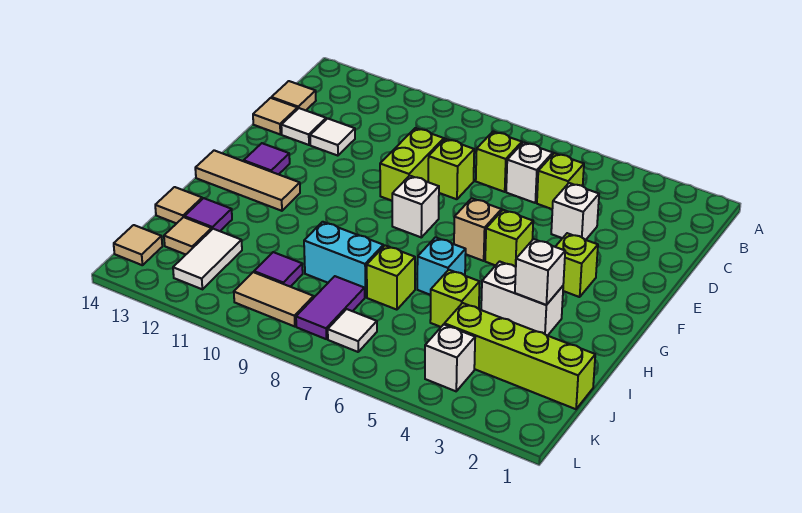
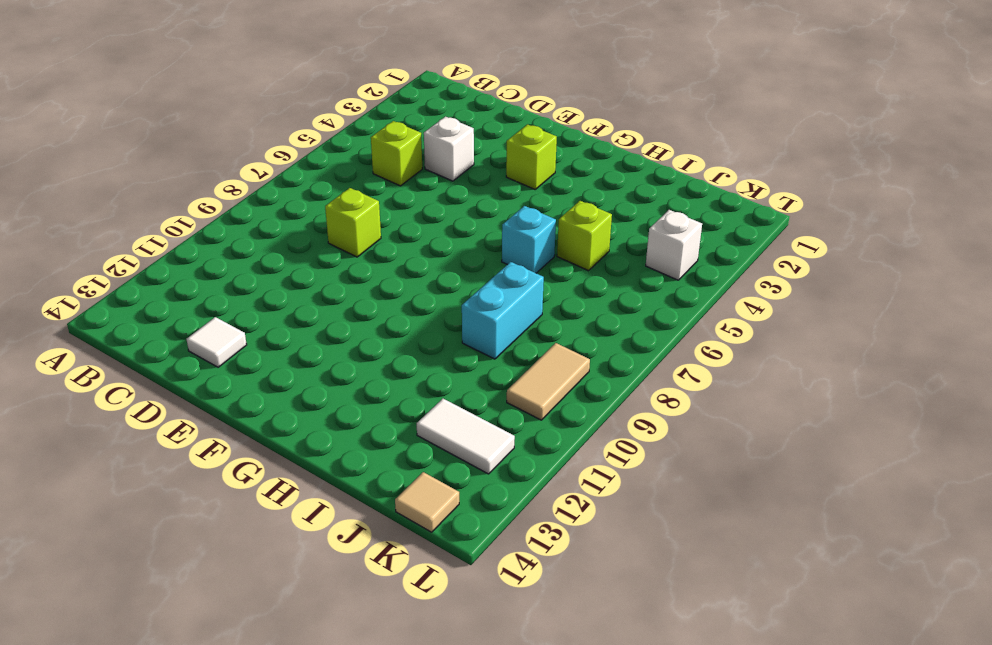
none -> white brick C6 level 1
none -> lime brick C7 level 1
none -> tan tile C14 level 1
none -> lime brick D9:E9 level 1

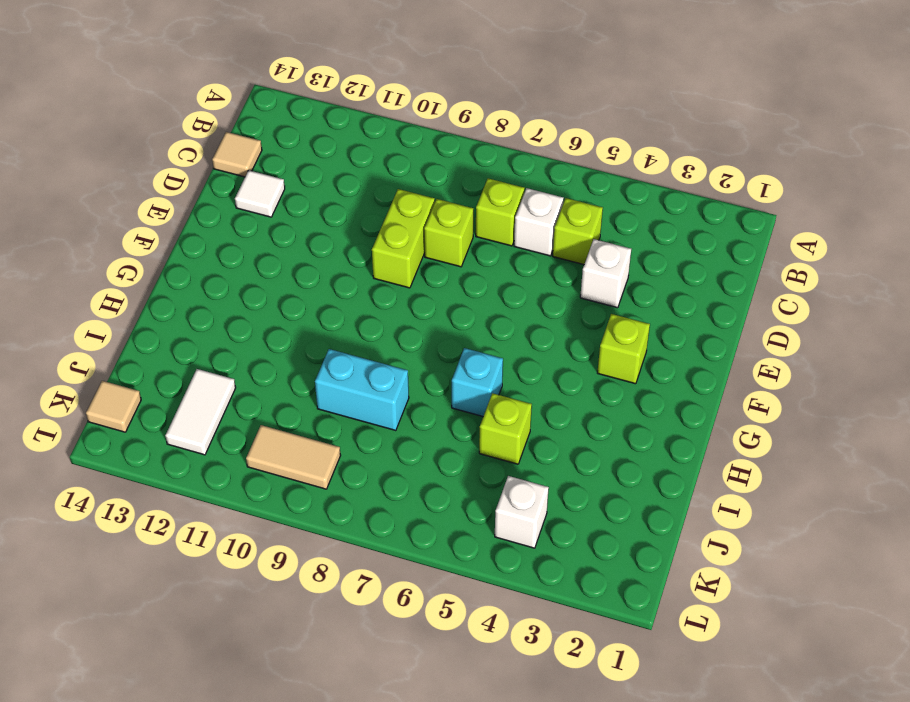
none -> white tile D12 level 1
none -> tan tile D14 level 1
none -> lime brick F5 level 1
none -> tan brick F6 level 1

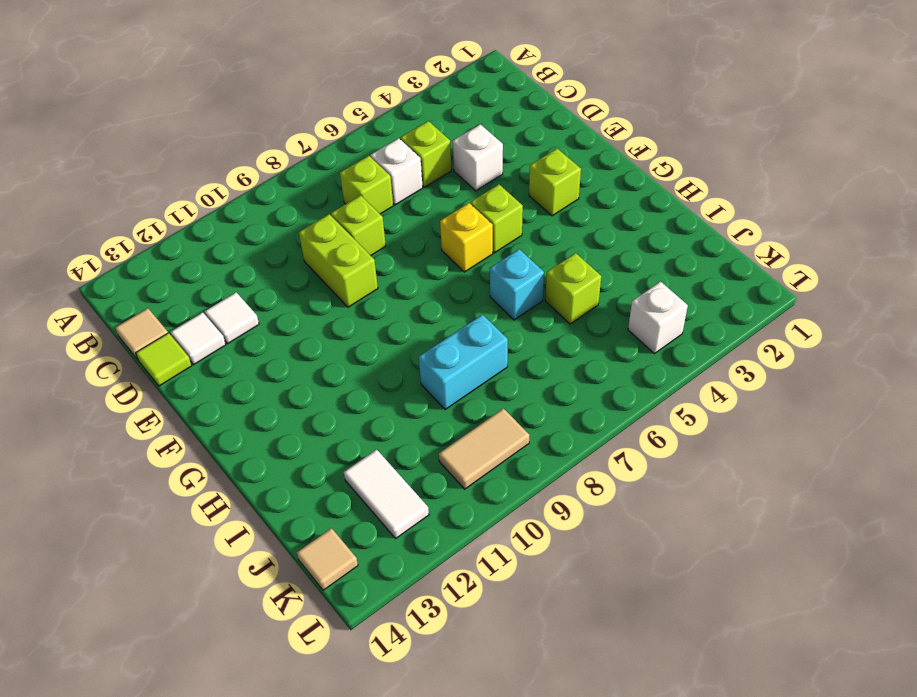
lime tile D14 level 1 -> tan tile D14 level 1
yellow brick F6 level 1 -> tan brick F6 level 1
none -> white brick F8 level 1
none -> purple tile F13 level 1
none -> tan tile G12:G14 level 1
none -> white brick H3:H4 level 1

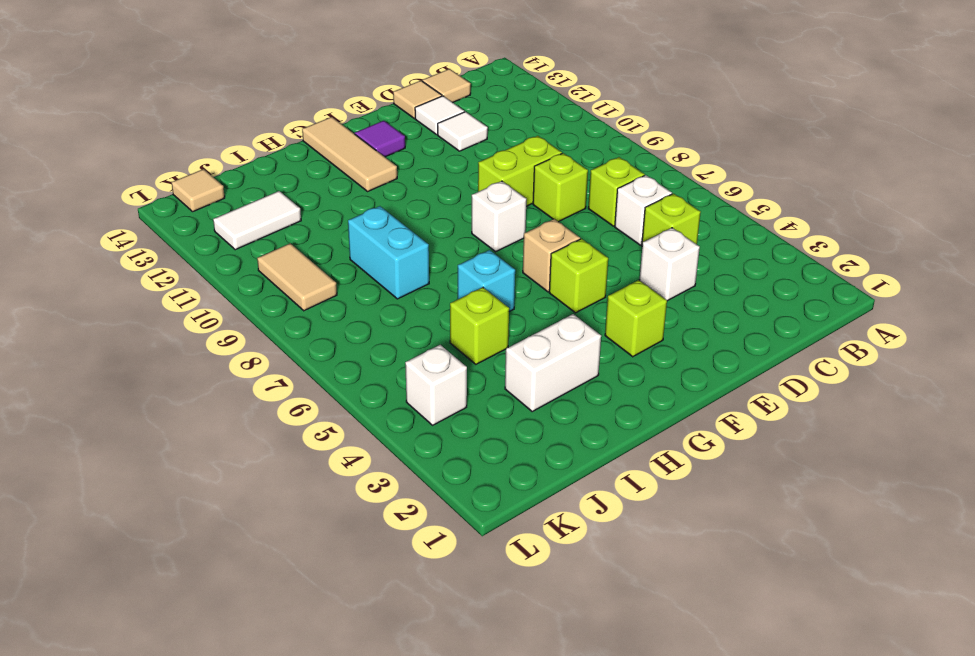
white brick H3:I3 level 1 -> white brick H3:H4 level 1
none -> lime brick I7 level 1
none -> purple tile I13 level 1
none -> tan tile I14 level 1
none -> lime brick J1:J4 level 1

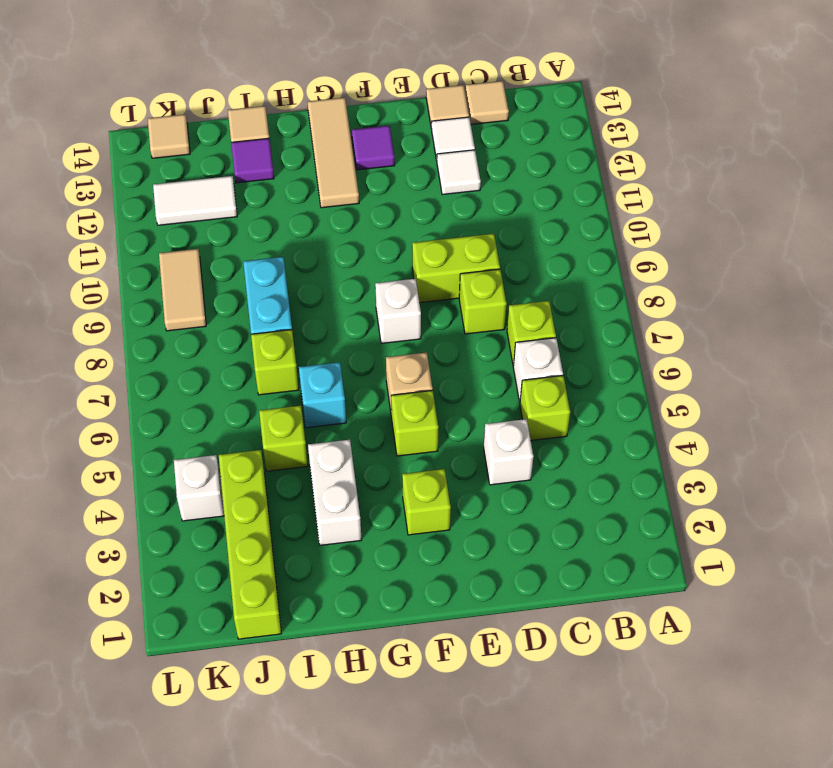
none -> purple tile J8:K8 level 1
none -> purple tile J10 level 1
none -> tan tile J13 level 1
none -> white tile K7 level 1

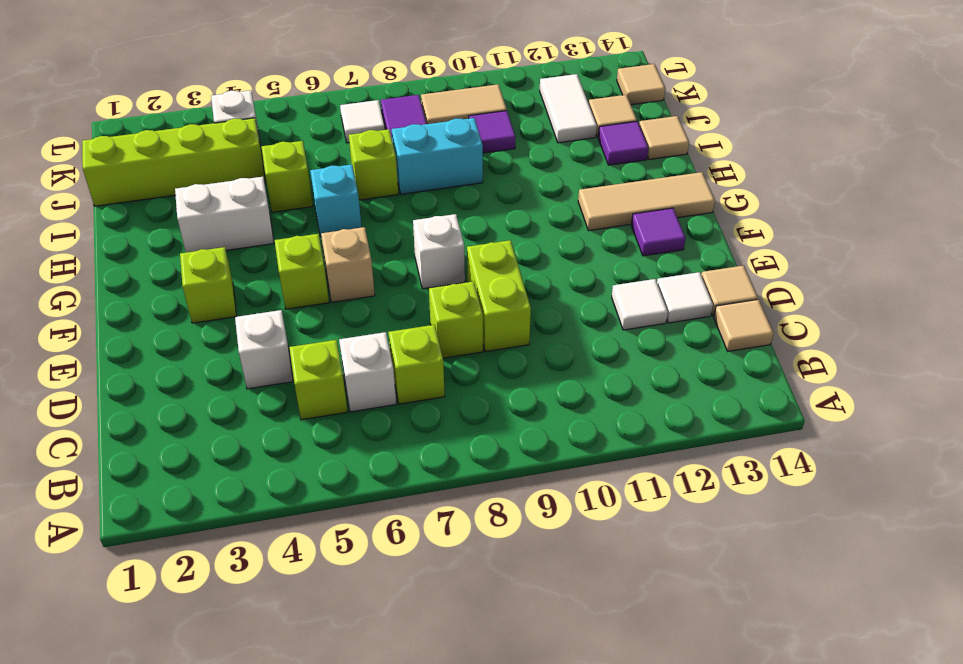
none -> white brick H3 level 2

